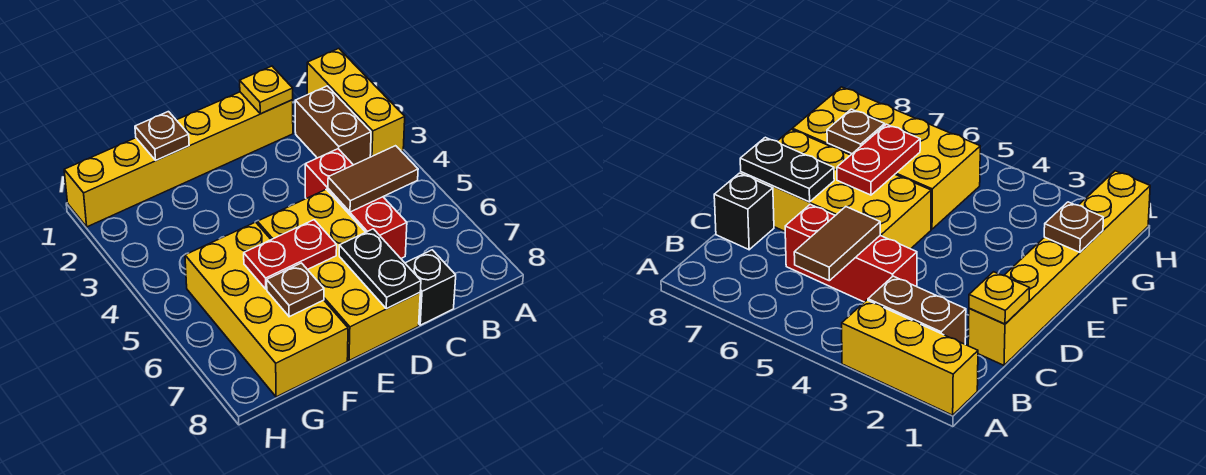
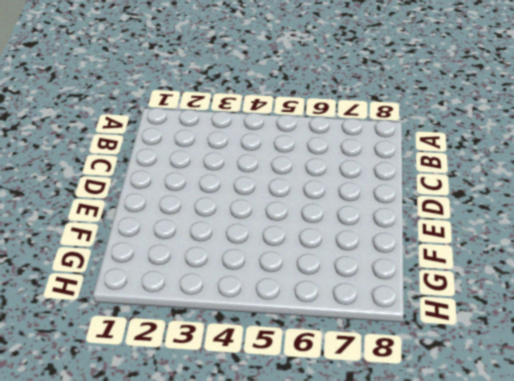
none -> yellow brick A1:A3 level 1
none -> brown brick B2:B3 level 1
none -> yellow brick C1:H1 level 1

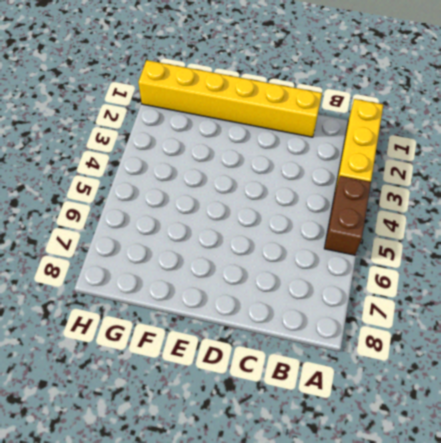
brown brick A4:A5 level 1 -> brown brick B2:B3 level 1
none -> red brick C4:C6 level 1
none -> black brick C8 level 1
none -> yellow brick D5:E8 level 1

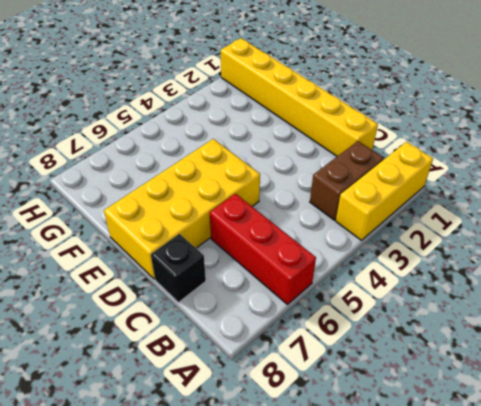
red brick A6:C6 level 1 -> red brick C4:C6 level 1
none -> yellow brick F5:G8 level 1
none -> brown tile B5:C5 level 2
none -> yellow plate C1 level 2

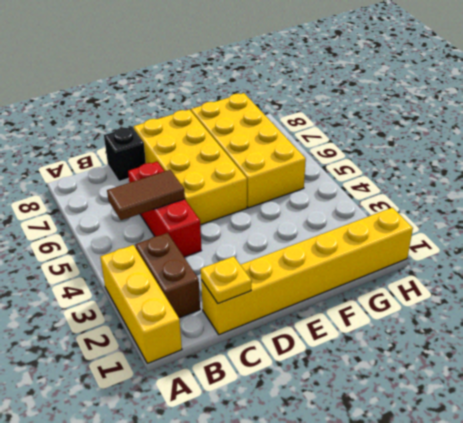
none -> black plate D7:D8 level 2
none -> red plate E6:F6 level 2
none -> brown plate F1 level 2

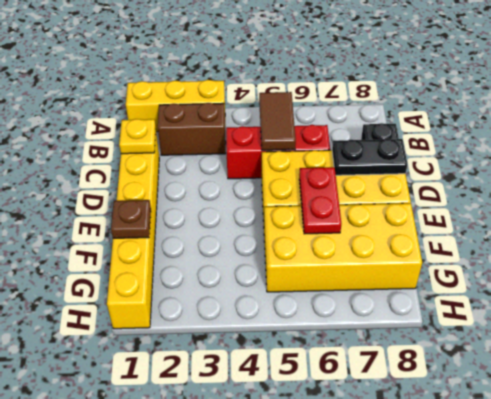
none -> brown plate F7 level 2

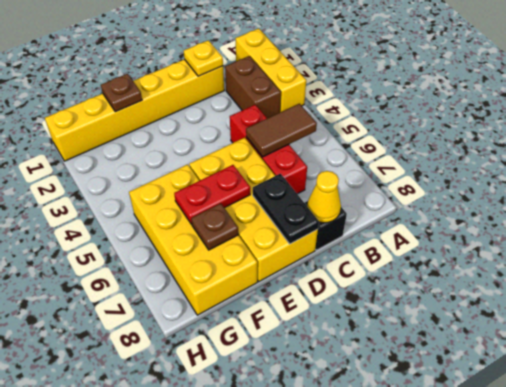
yellow cone C8 level 2 -> none

